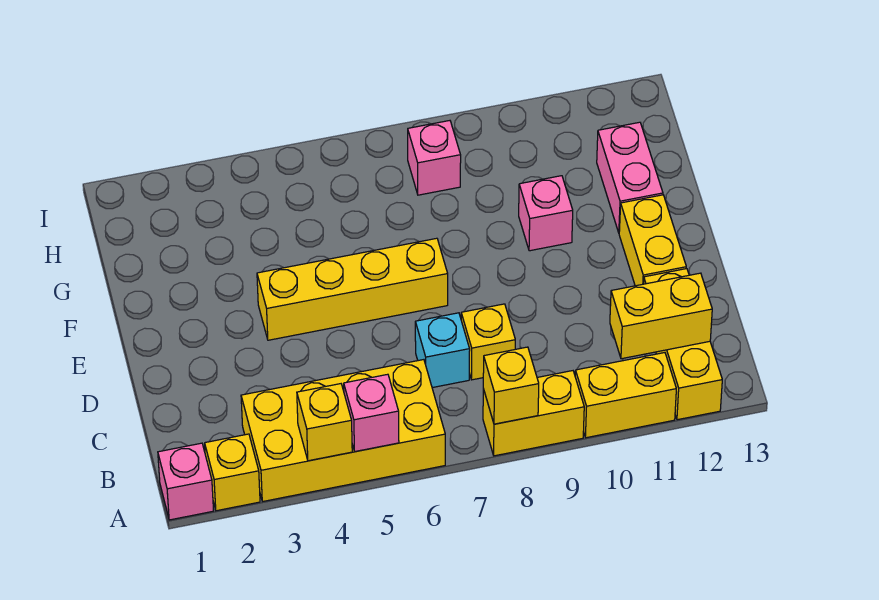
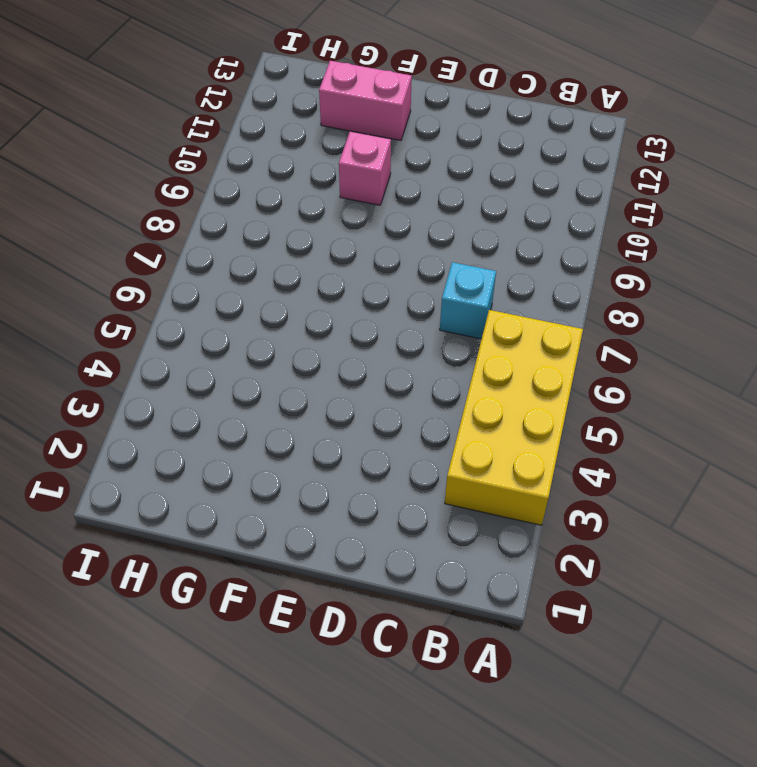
none -> pink brick A1 level 1
none -> yellow brick A2 level 1
none -> yellow brick A8:A9 level 1

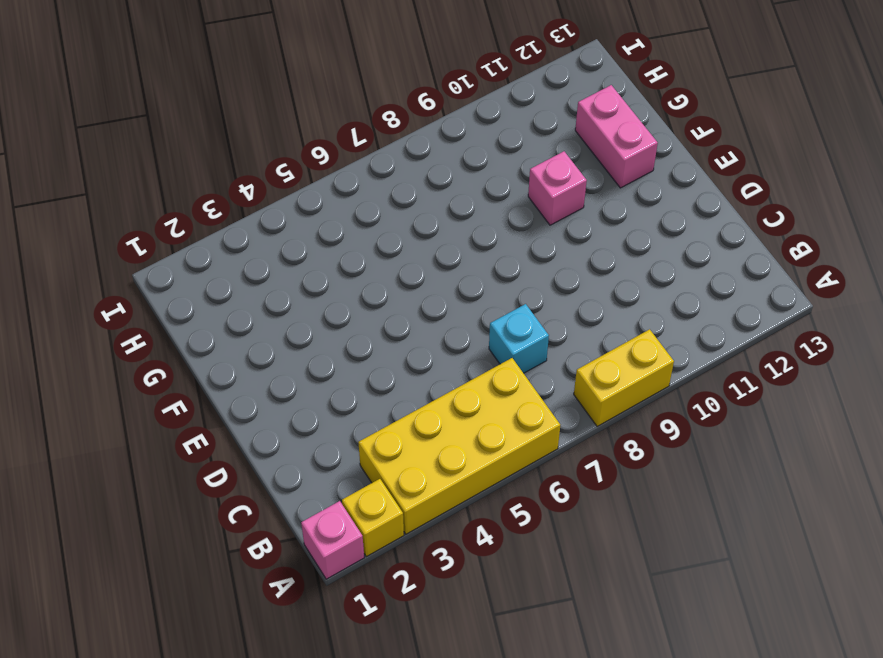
none -> yellow brick A10:A11 level 1
none -> yellow brick A12:C12 level 1
none -> yellow brick C8 level 1

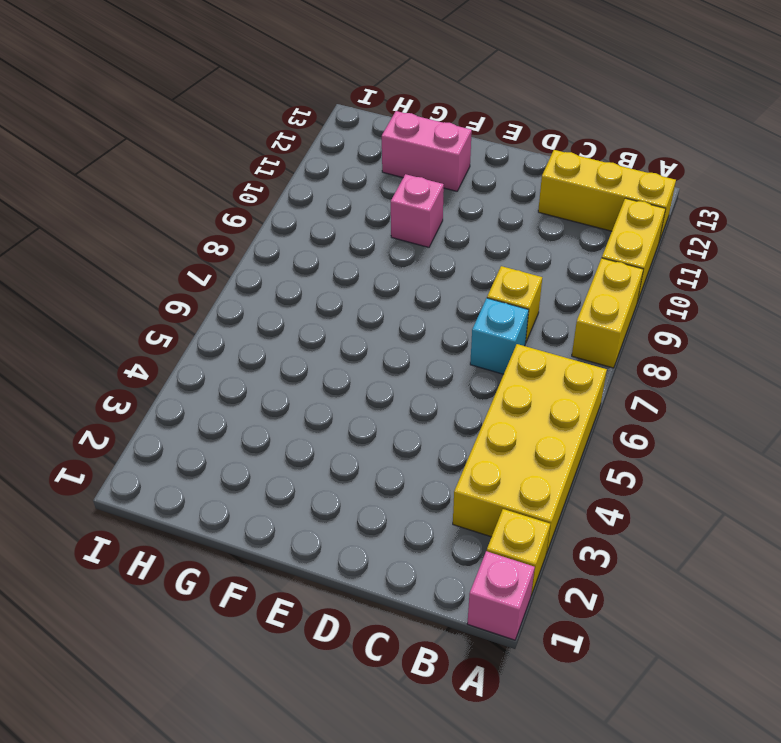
none -> yellow brick D12:E12 level 1
none -> yellow brick E4:E7 level 1
none -> pink brick H8 level 1

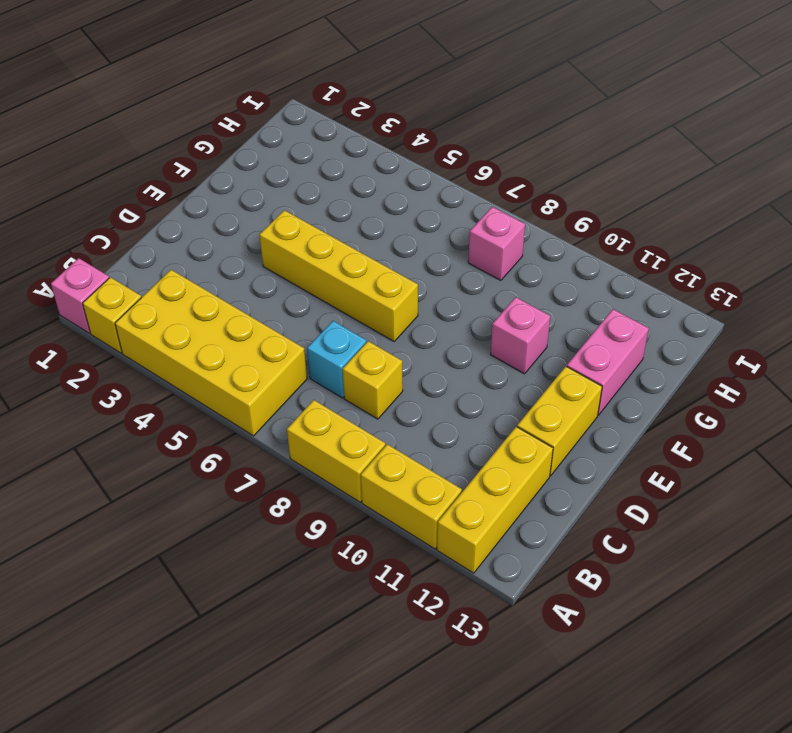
none -> yellow brick A4 level 2
none -> pink brick A5 level 2
none -> yellow brick A8 level 2

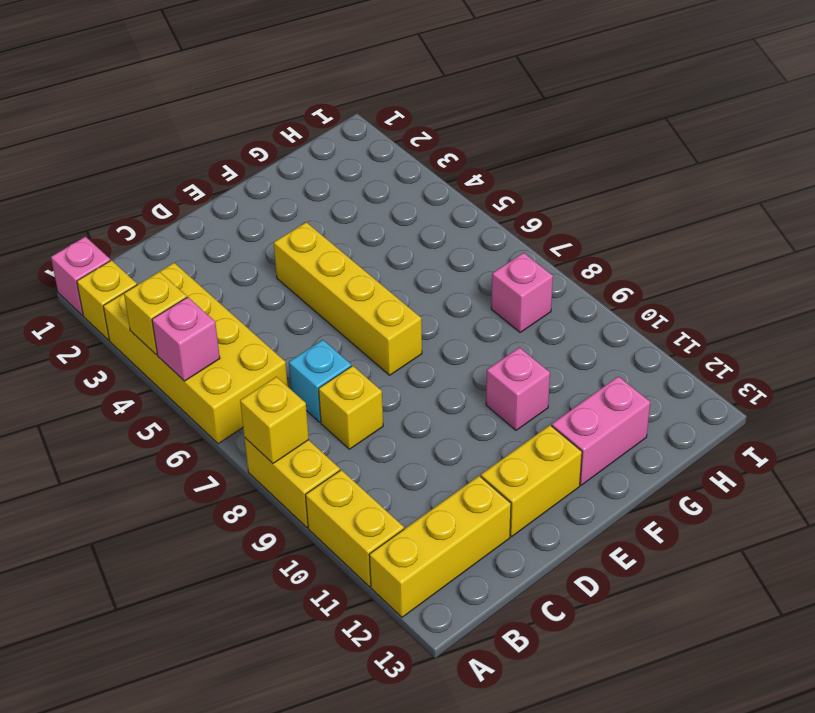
none -> yellow brick B11:B12 level 2

